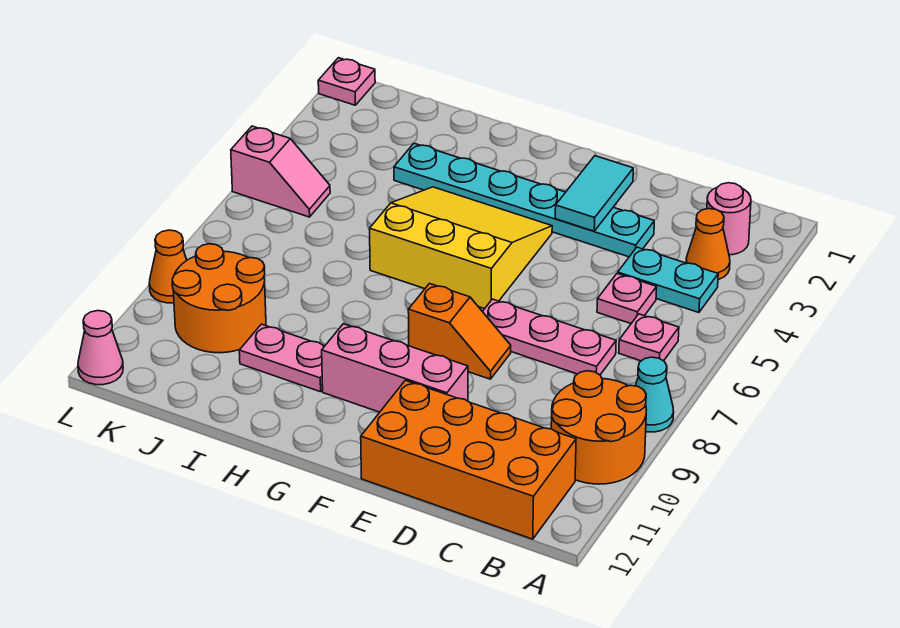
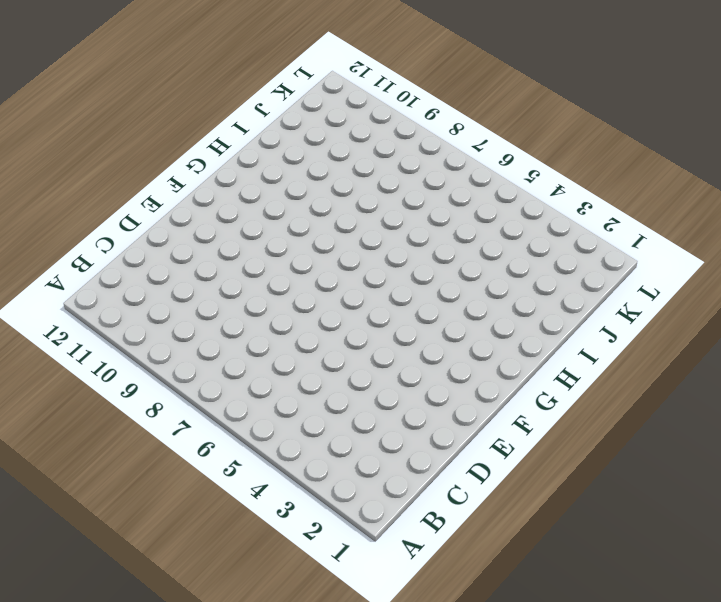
none -> cyan cone A8 level 1
none -> orange round brick A9:B10 level 1
none -> pink round brick B2 level 1

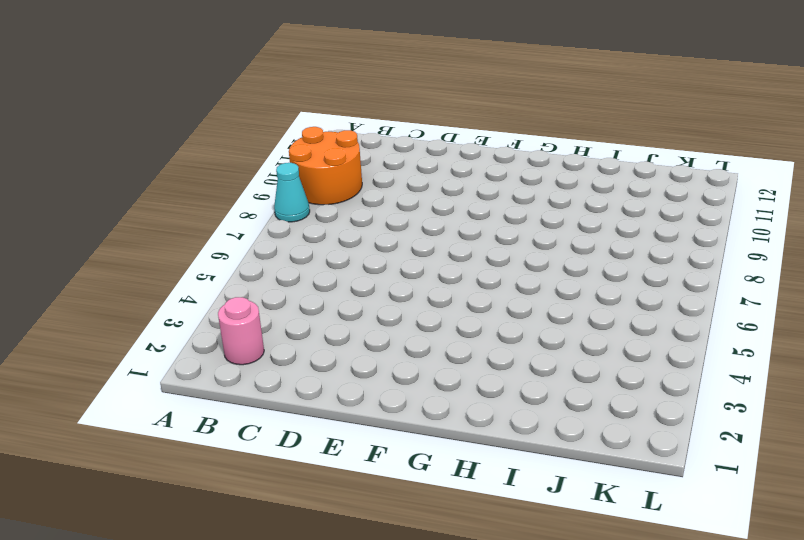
none -> orange cone B3 level 1
none -> cyan plate B4:C4 level 1
none -> pink plate B6 level 1

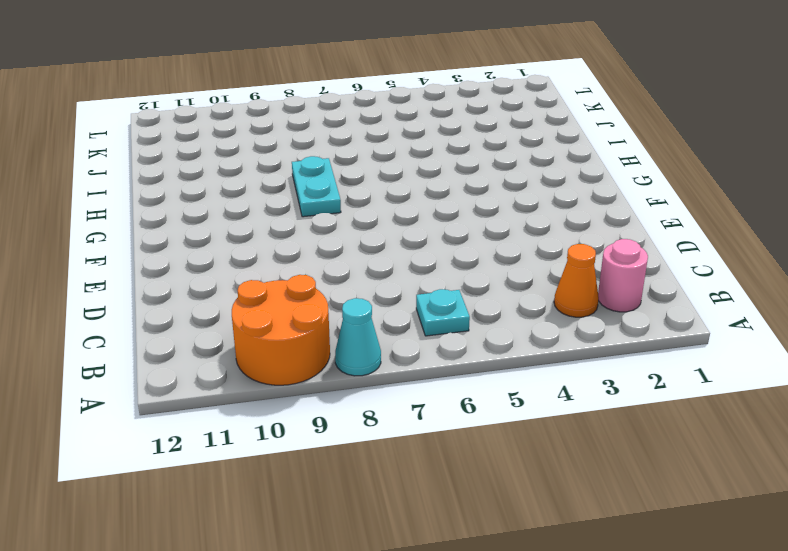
cyan plate B6 level 1 -> pink plate B6 level 1
cyan plate G8:H8 level 1 -> cyan plate B4:C4 level 1
none -> orange brick B11:E12 level 1
none -> pink plate C5 level 1
none -> pink plate C7:E7 level 1

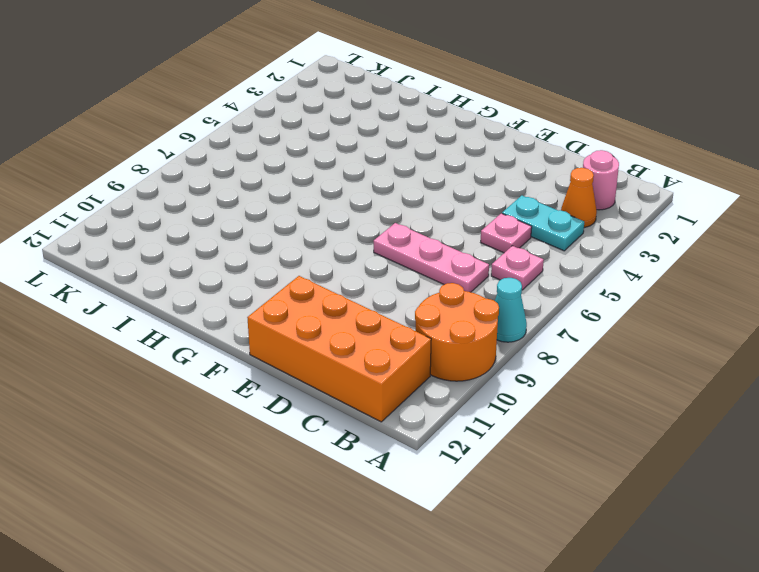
none -> cyan plate D3:I3 level 1
none -> orange slope E8:F8 level 1 top F
none -> pink brick E10:G10 level 1

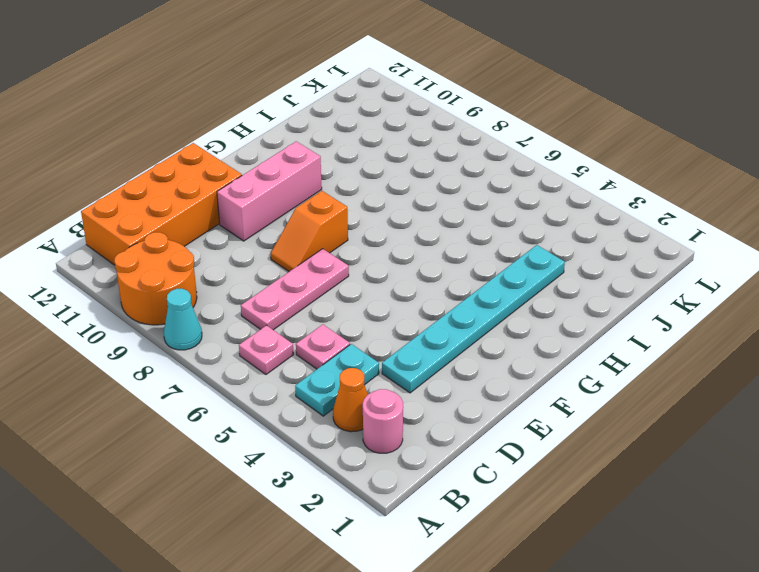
none -> yellow slope F4:H6 level 1 top 6
none -> pink plate H10:I10 level 1
none -> orange round brick J9:K10 level 1

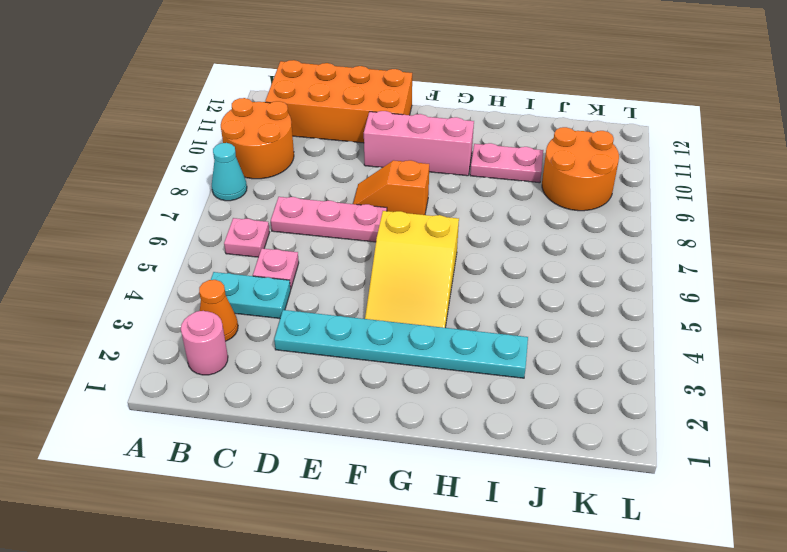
yellow slope F4:G6 level 1 top 6 -> yellow slope F4:H6 level 1 top 6
none -> pink slope K5:L5 level 1 top L
none -> pink plate L1 level 1
none -> orange cone L9 level 1

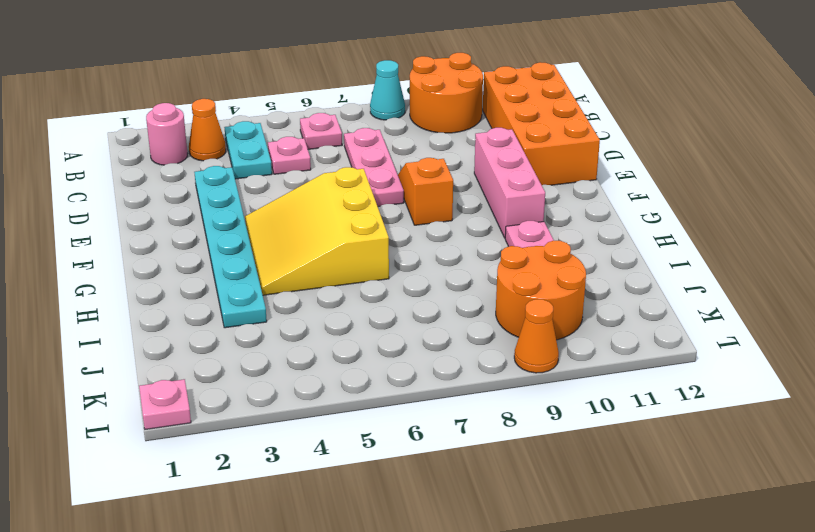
none -> pink slope K5:L5 level 1 top L
none -> pink cone L12 level 1
none -> cyan tile E2:E3 level 2

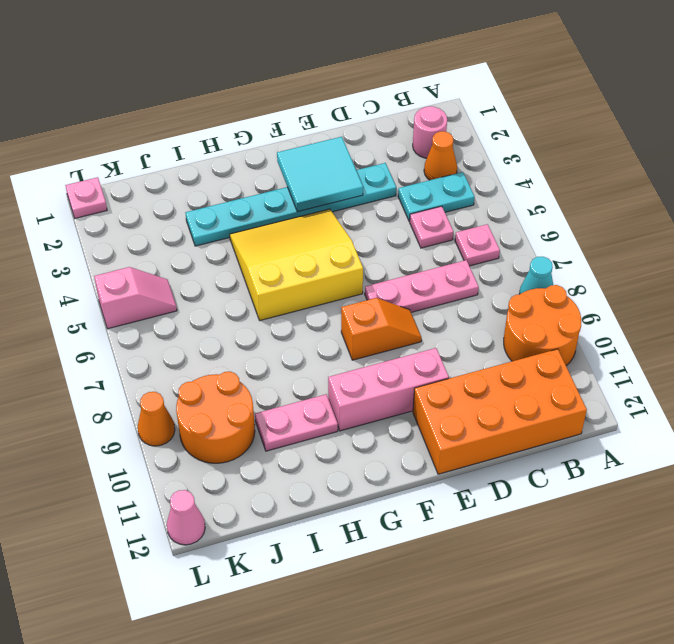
cyan tile E2:F3 level 2 -> cyan tile E2:E3 level 2

